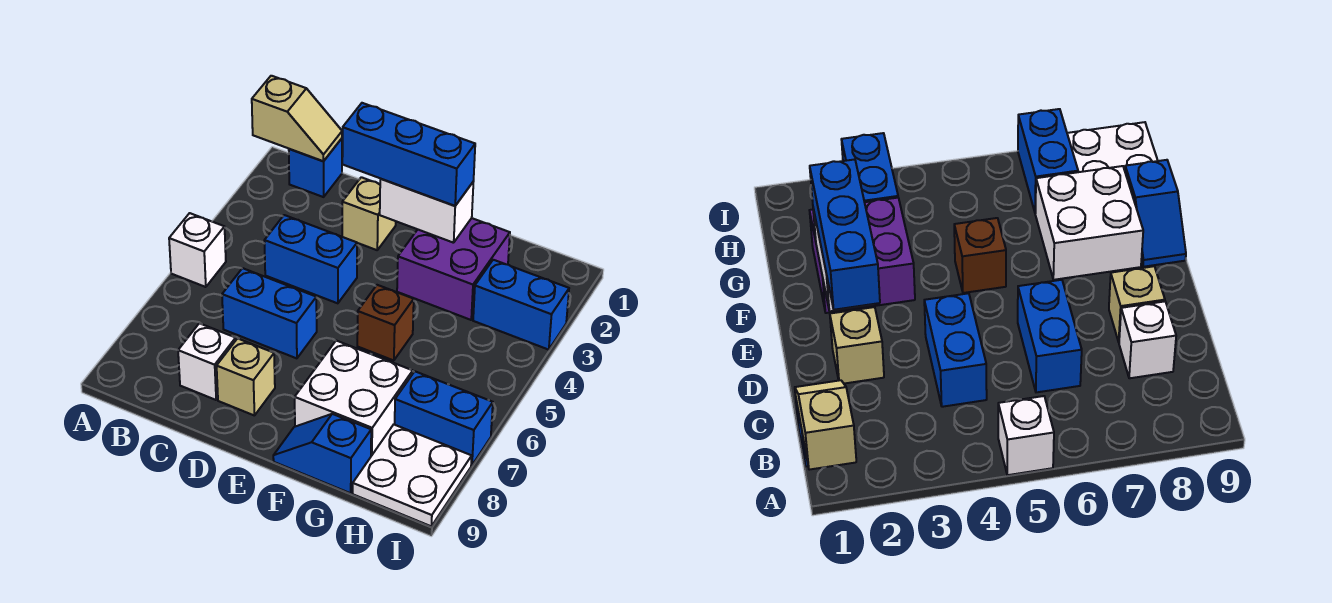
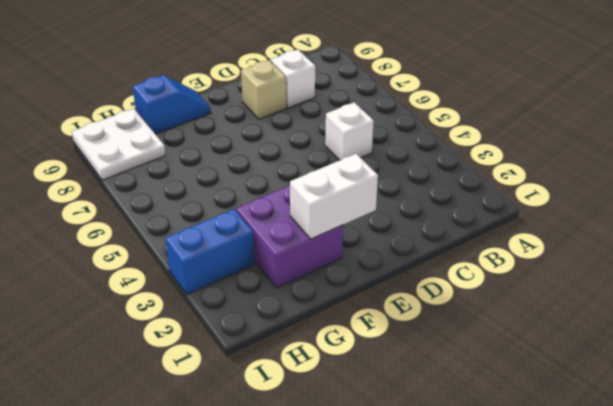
white brick C5 level 1 -> white brick A5 level 1
none -> blue brick B1 level 1
none -> blue brick C4:D4 level 1
none -> blue brick C6:D6 level 1

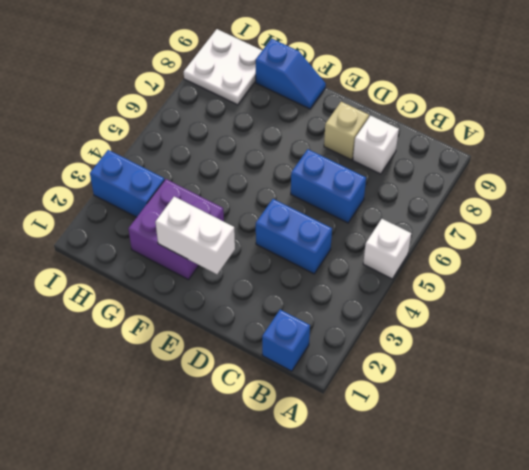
none -> tan brick D2 level 1
none -> brown brick F5 level 1
none -> white brick F7:G8 level 1

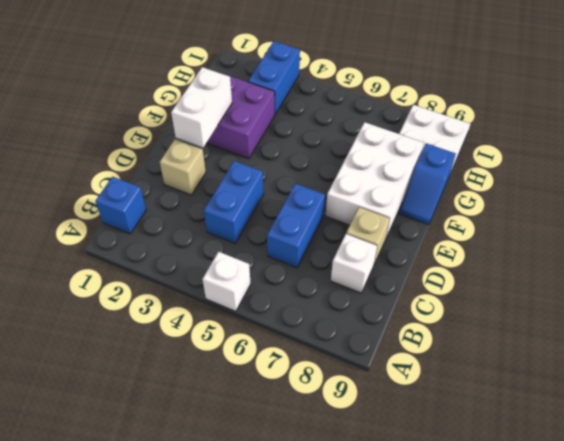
white brick E7:G8 level 1 -> white brick F7:G8 level 1
none -> brown brick F5 level 1
none -> blue brick H7:I7 level 1
none -> tan slope A1:B1 level 2 top A

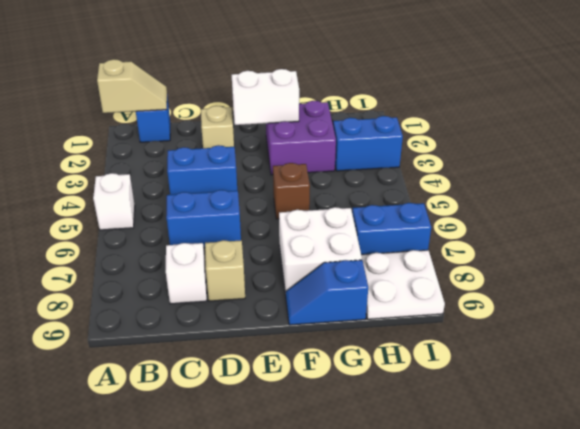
none -> blue brick D2:F2 level 3

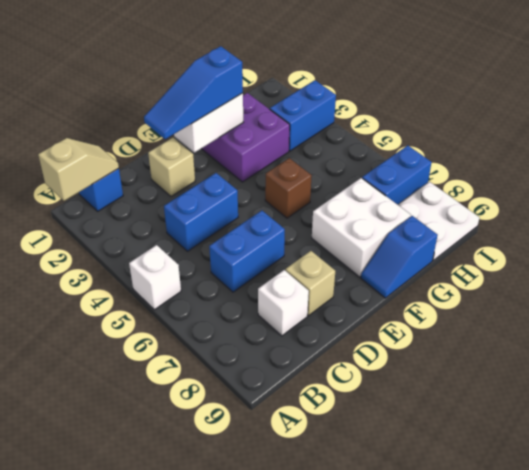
blue slope D2:F2 level 3 top F -> blue brick D2:F2 level 3

